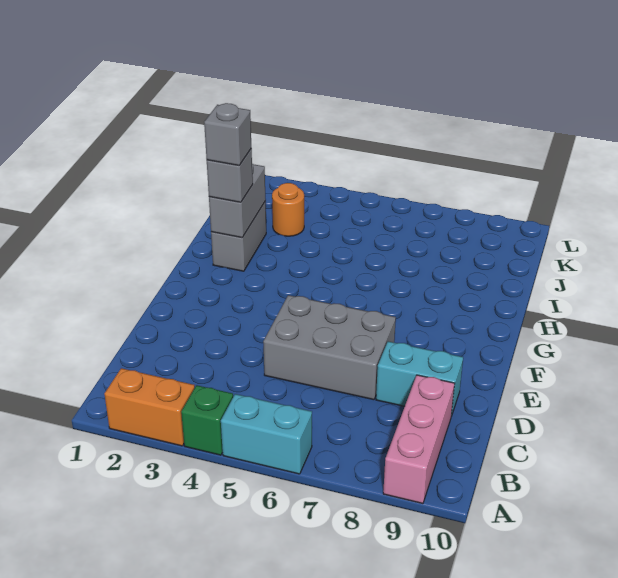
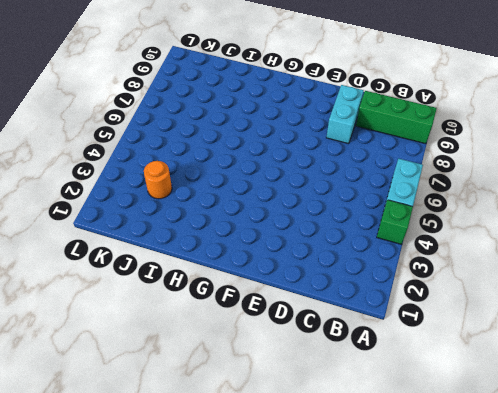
green brick A9:C9 level 1 -> pink brick A9:C9 level 1
none -> orange brick A2:A3 level 1
none -> grey brick D5:E7 level 1

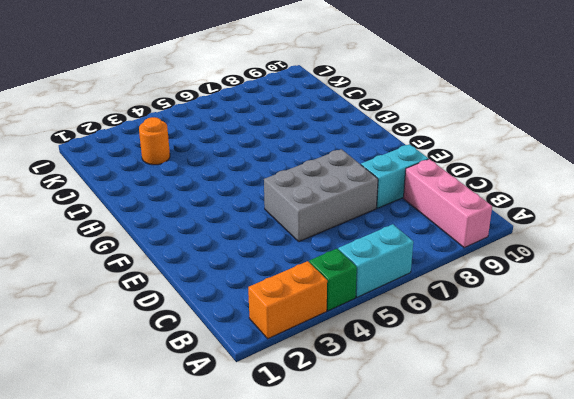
none -> grey brick H2:I2 level 1
none -> grey brick H2:I2 level 2

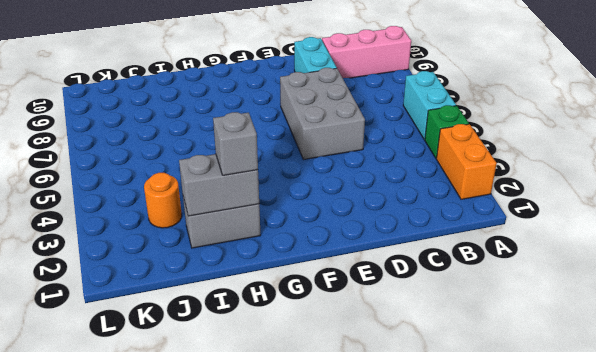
none -> grey brick H2 level 4

